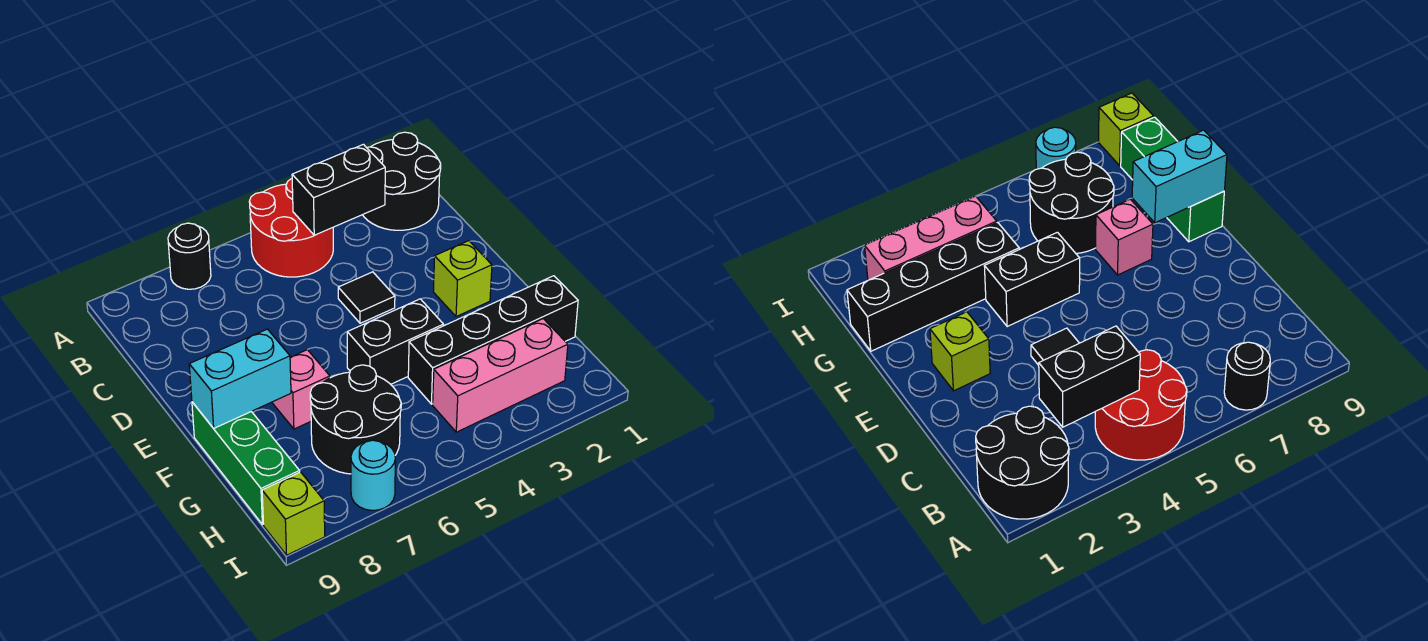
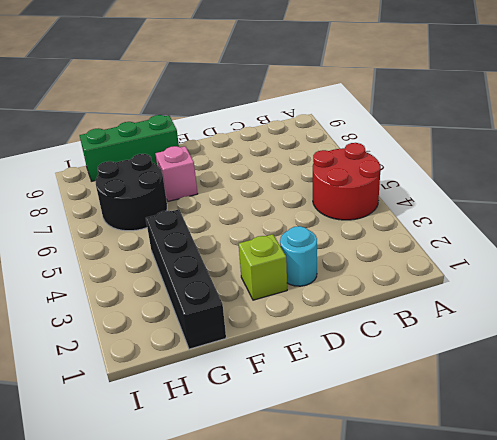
cyan round brick D2 level 1 -> cyan round brick I7 level 1
none -> black round brick A1:B2 level 1
none -> black round brick A7 level 1
none -> black tile D4 level 1

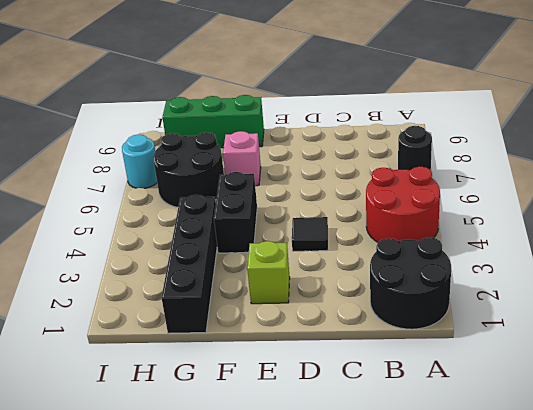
none -> pink brick H2:H4 level 1
none -> lime brick I9 level 1
none -> black brick B3:B4 level 2

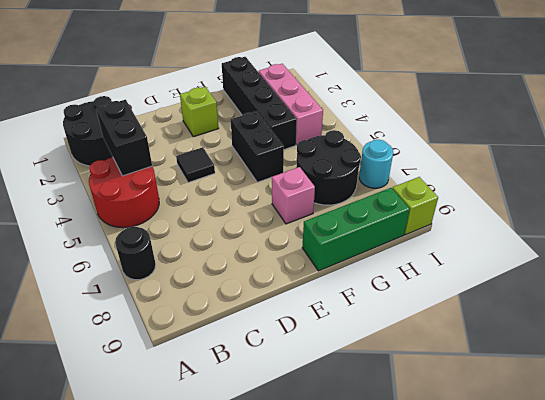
none -> cyan brick F8:F9 level 2

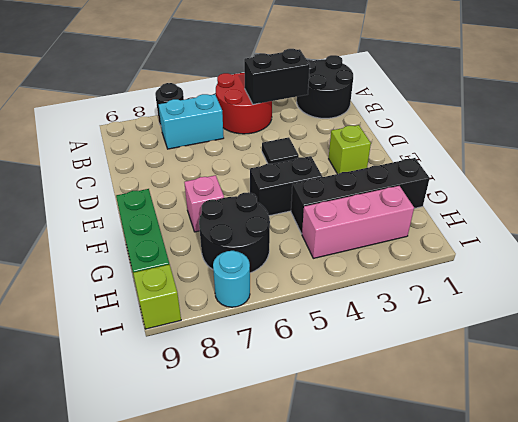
cyan brick B6:B7 level 1 -> cyan brick F8:F9 level 2

